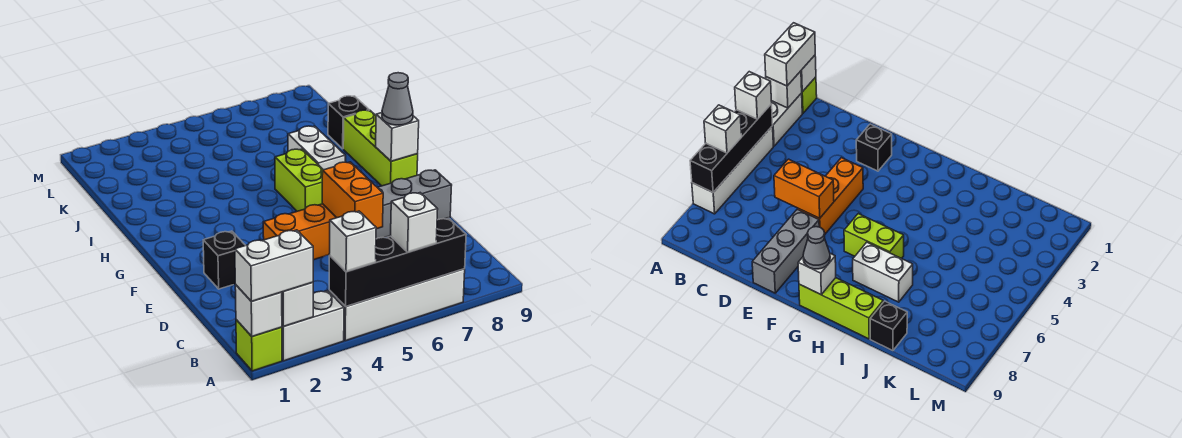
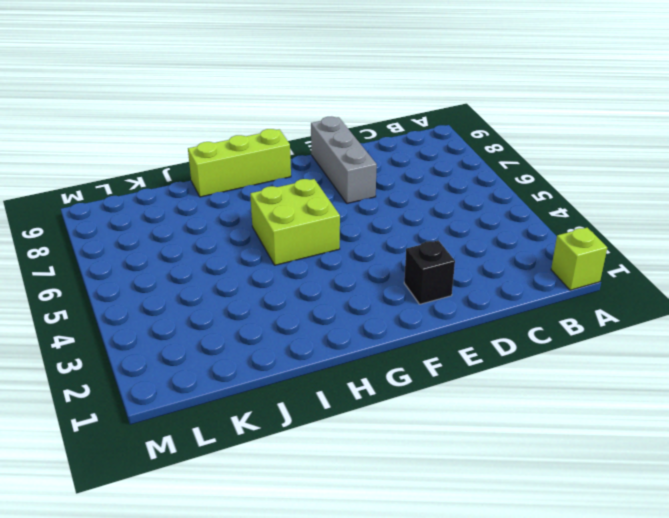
lime brick G5:H6 level 1 -> lime brick G6:H6 level 1
none -> white brick A2:A3 level 1
none -> white brick A4:A7 level 1
none -> orange brick E4:E6 level 1

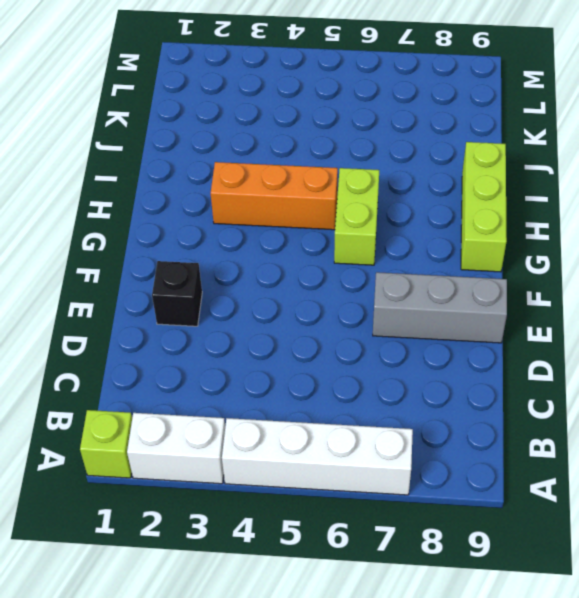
orange brick H3:H5 level 1 -> orange brick E4:E6 level 1
none -> white brick H7:I7 level 1
none -> black brick J9 level 1
none -> white brick A1 level 2

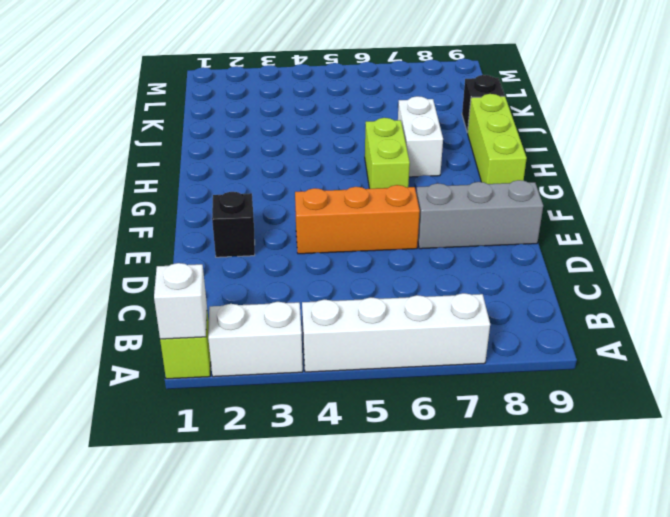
none -> white brick A2 level 2
none -> black brick A4:A7 level 2
none -> orange brick D6:E6 level 2

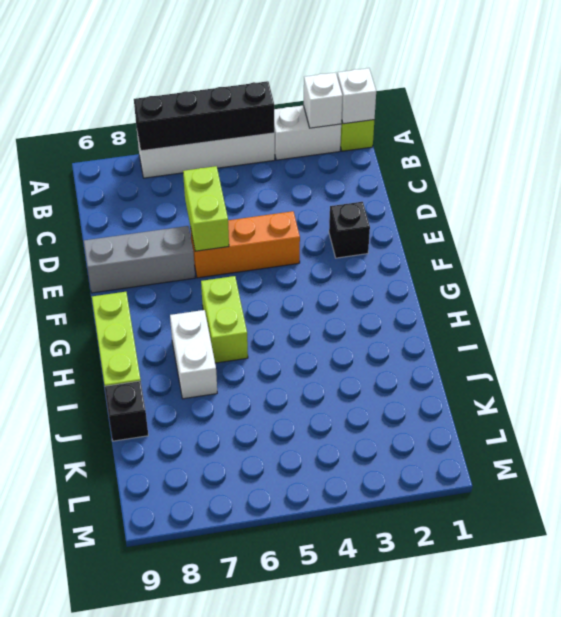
lime brick D6:E6 level 2 -> orange brick D6:E6 level 2
none -> white brick G9 level 2
none -> white brick A1:A2 level 3
none -> white brick A4 level 3

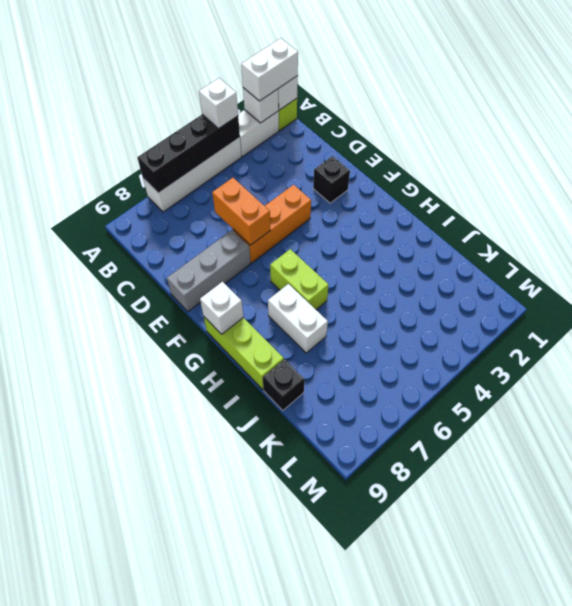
none -> white brick A6 level 3
none -> grey cone G9 level 3

